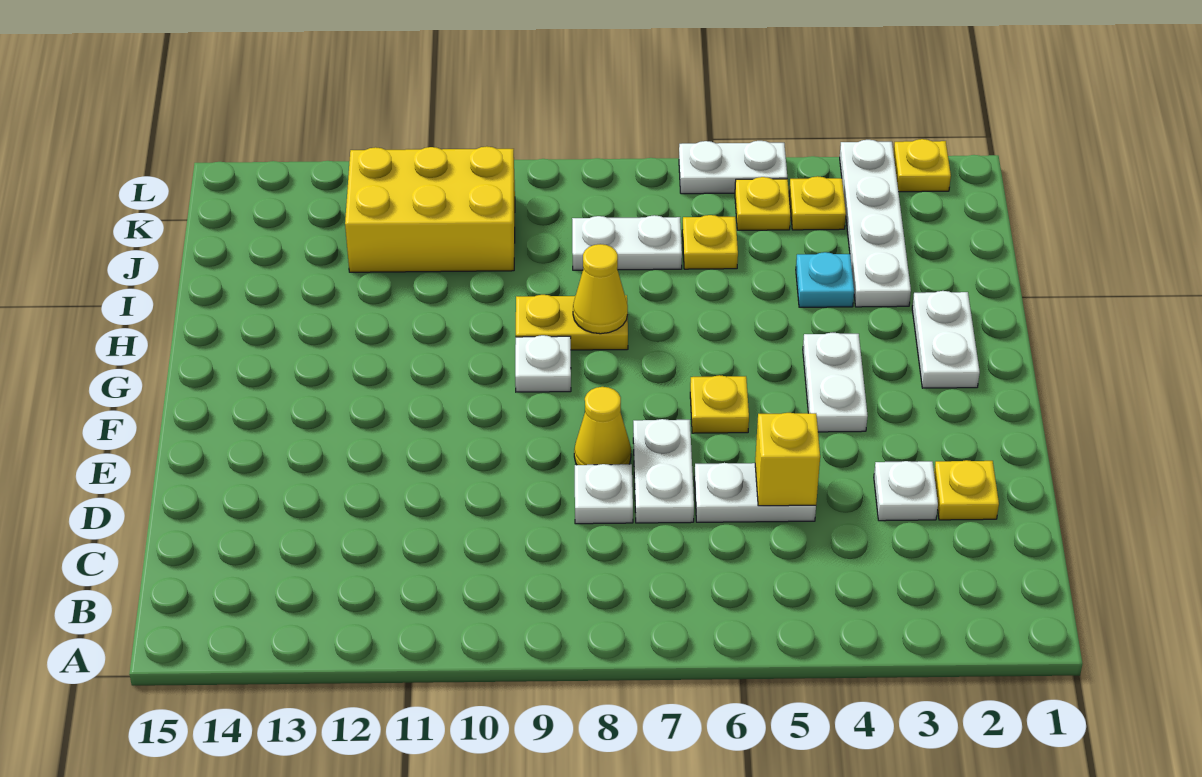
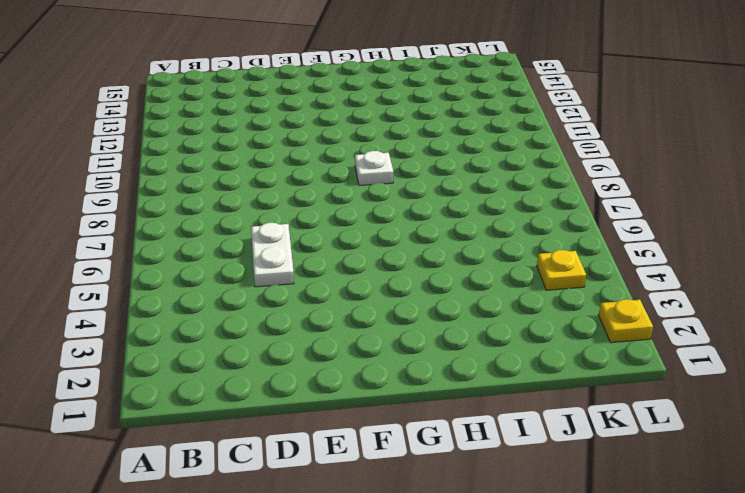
none -> yellow plate D2 level 1
none -> white plate D3 level 1
none -> white plate D7:E7 level 1

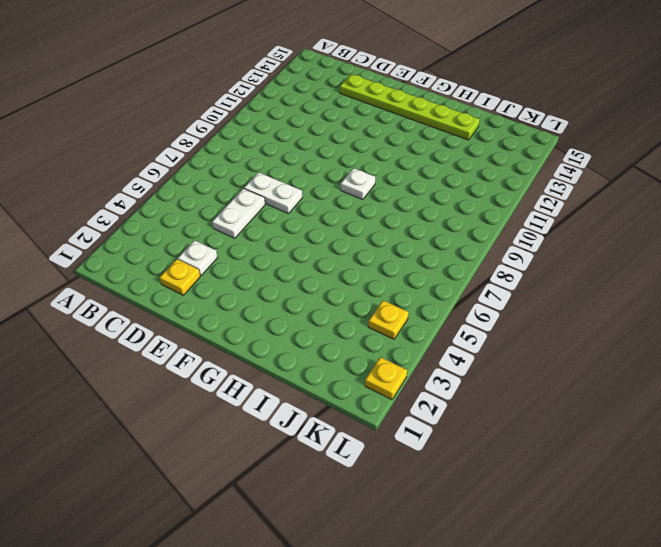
lime plate D14:I14 level 1 -> none
none -> white plate D8 level 1
none -> yellow cone E8 level 1
none -> white plate F4:G4 level 1

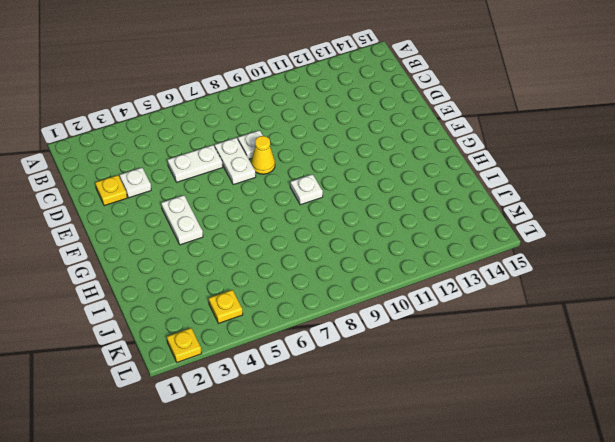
none -> yellow plate F6 level 1
none -> white plate G2:H2 level 1
none -> yellow plate H8:H9 level 1

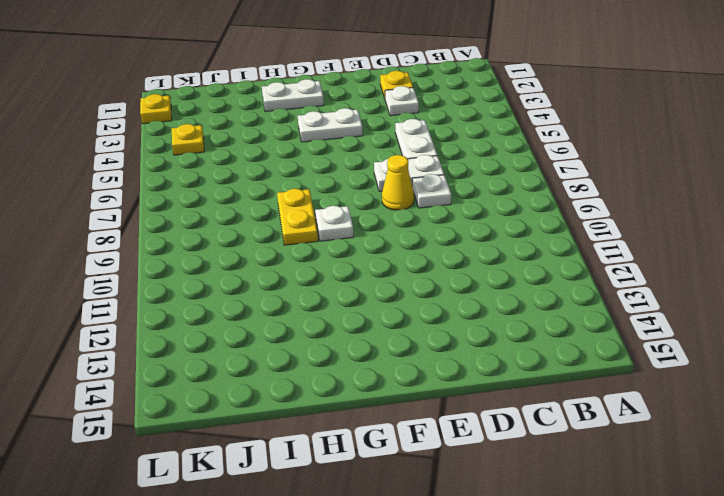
none -> yellow plate F6 level 1
none -> white plate I3:L3 level 1
none -> cyan plate I4 level 1

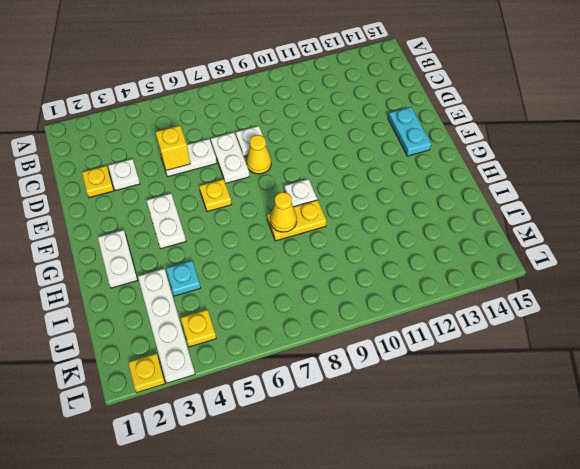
cyan plate E14:F14 level 1 -> none
none -> yellow plate J6 level 1
none -> white plate J7:J8 level 1
none -> yellow brick J10:K12 level 1

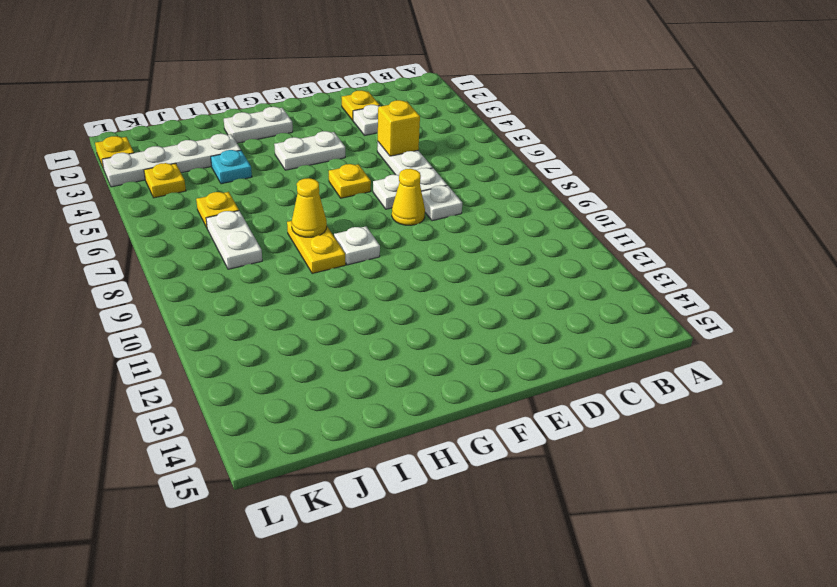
none -> yellow brick J10:K12 level 1
none -> yellow plate K5 level 1
none -> white plate L5:L6 level 1

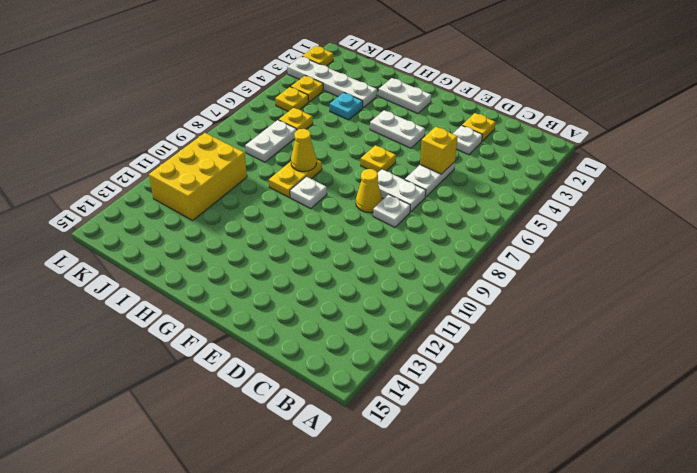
none -> white plate L5:L6 level 1

